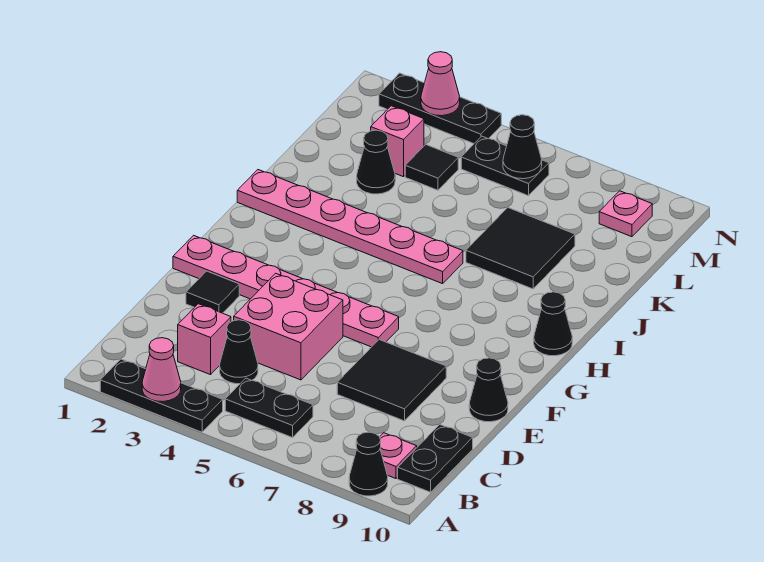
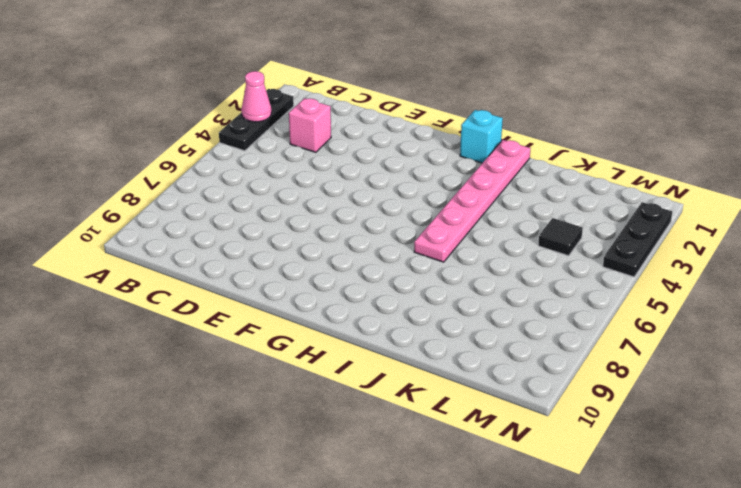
cyan brick H1 level 1 -> none
none -> black cone A9 level 1
none -> black plate B5:B6 level 1
none -> pink plate B9 level 1

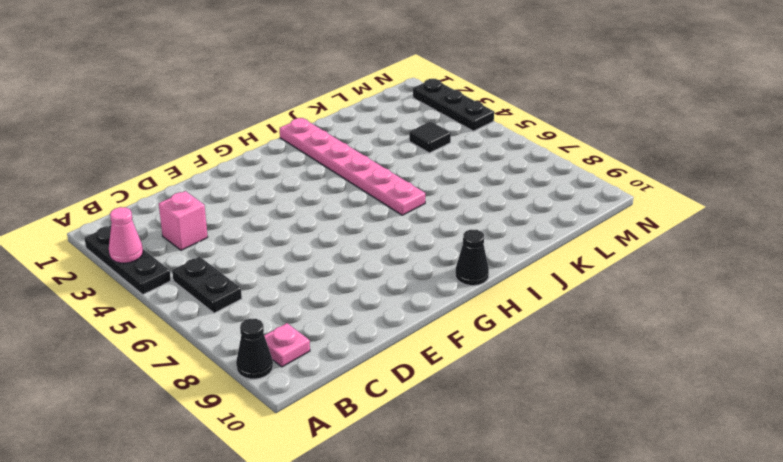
none -> black plate B10:C10 level 1
none -> black cone C4 level 1
none -> pink brick D4:E5 level 1

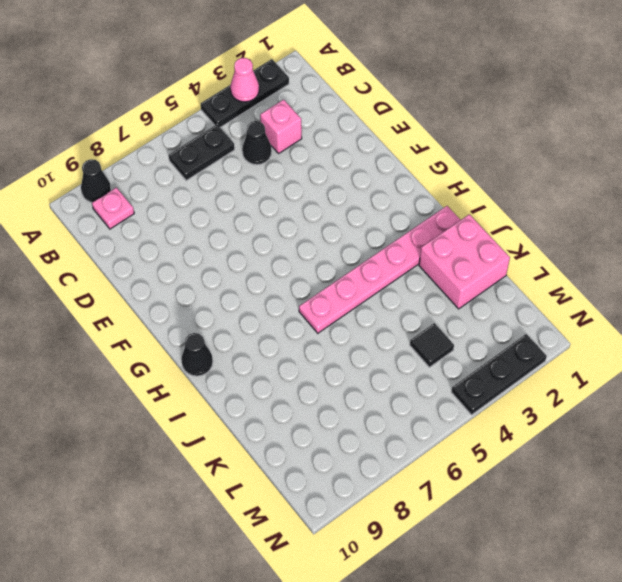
pink brick J1:K2 level 1 -> pink brick D4:E5 level 1
none -> black plate B10:C10 level 1
none -> black tile D7:E8 level 1
none -> black tile E2 level 1

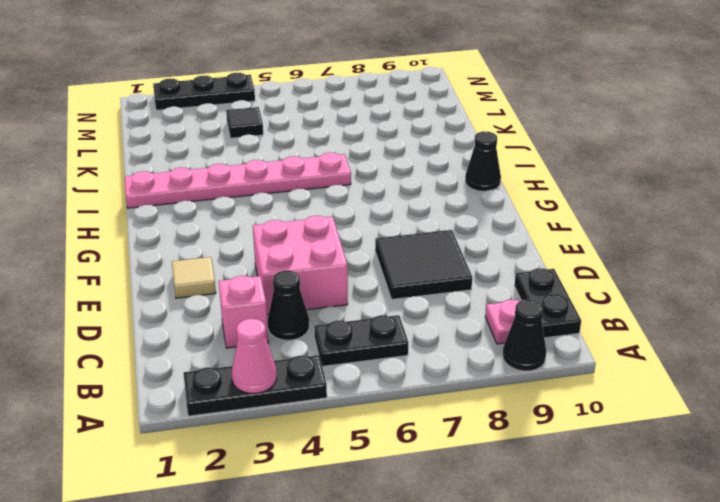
tan tile E2 level 1 -> black tile E2 level 1
none -> black cone E10 level 1
none -> pink plate F1:F6 level 1
none -> black tile J7:K8 level 1

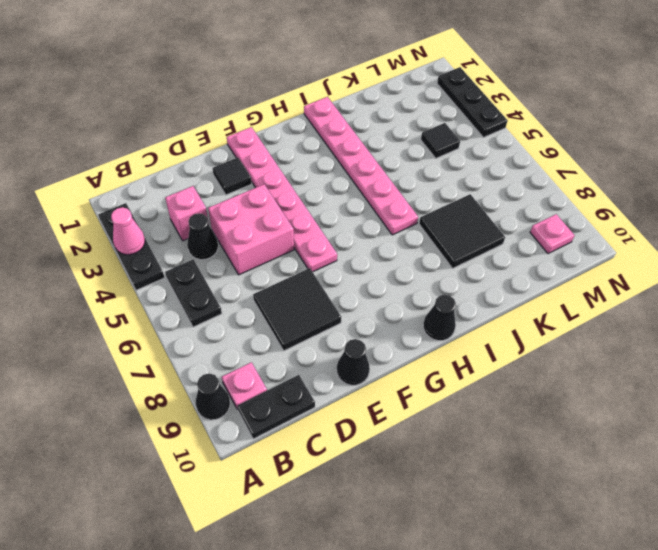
none -> black cone K3 level 1
none -> pink brick L3 level 1
none -> black plate M5:M6 level 1

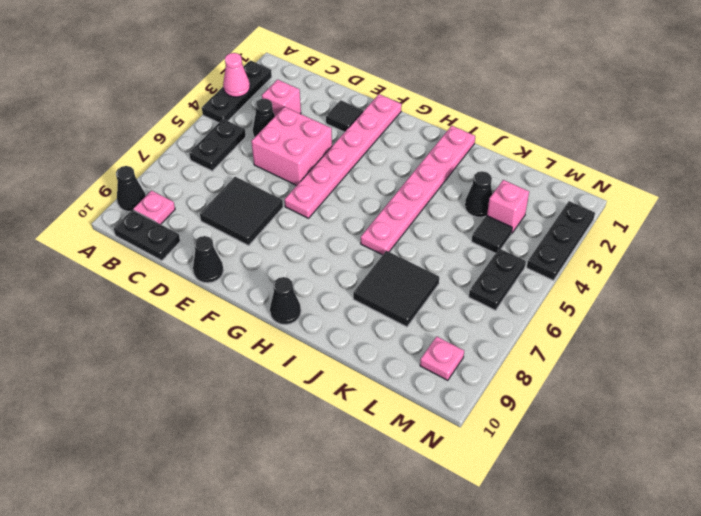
none -> black cone M6 level 2
none -> pink cone N3 level 2

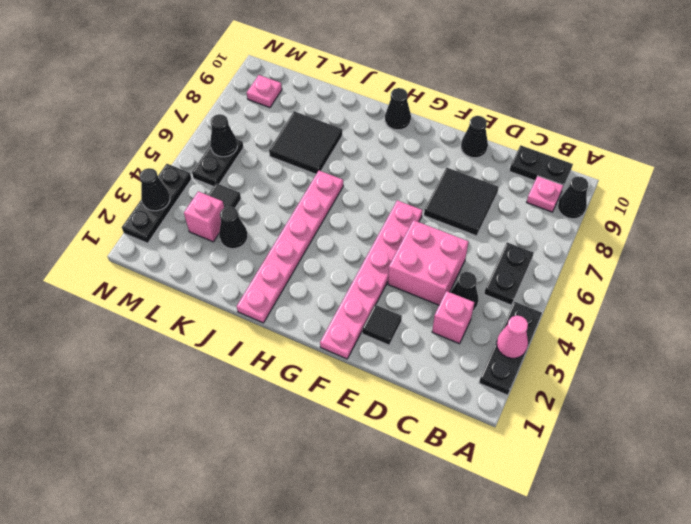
black cone N3 level 2 -> pink cone N3 level 2

